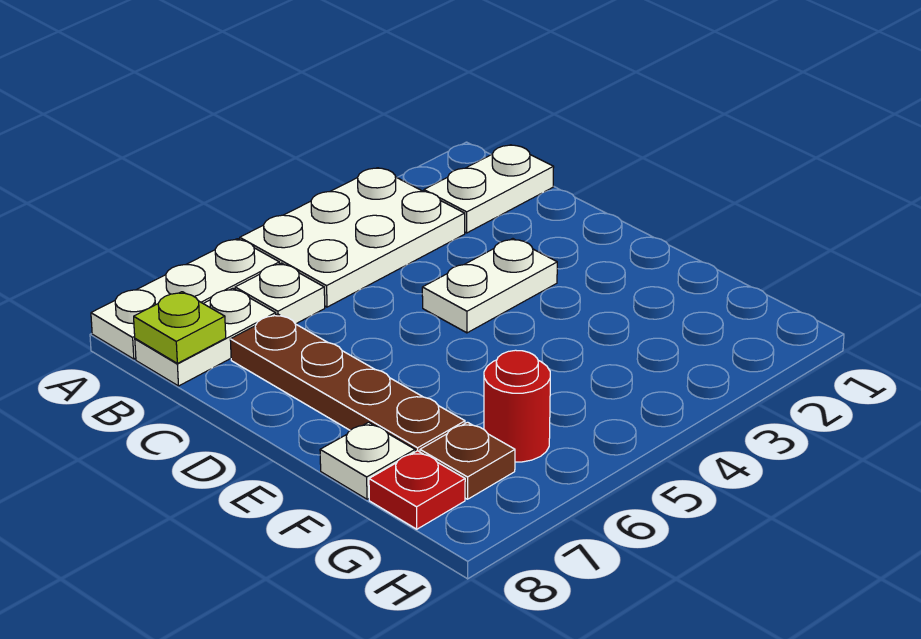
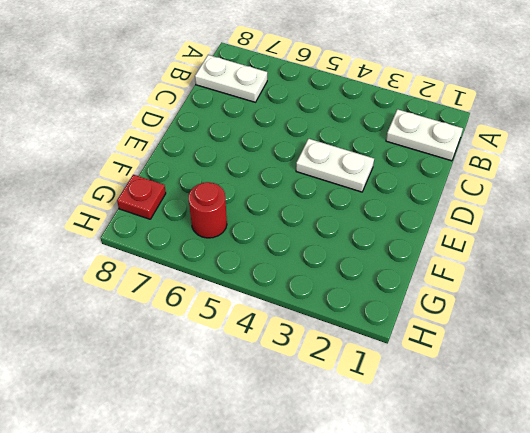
none -> white plate A3:B5 level 1
none -> white plate A6:A8 level 1
none -> white plate B6 level 1

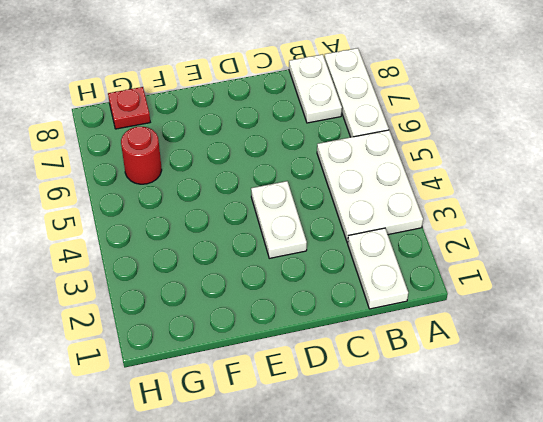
none -> white plate B6 level 1
none -> brown plate C7:F7 level 1
none -> white plate F8 level 1

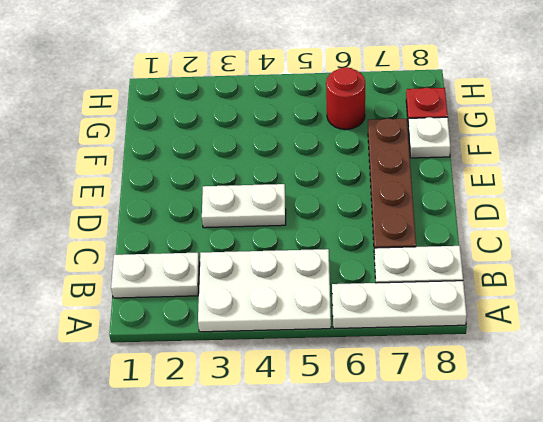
none -> white plate B6 level 1
none -> brown plate G7 level 1
none -> lime plate B8 level 2

